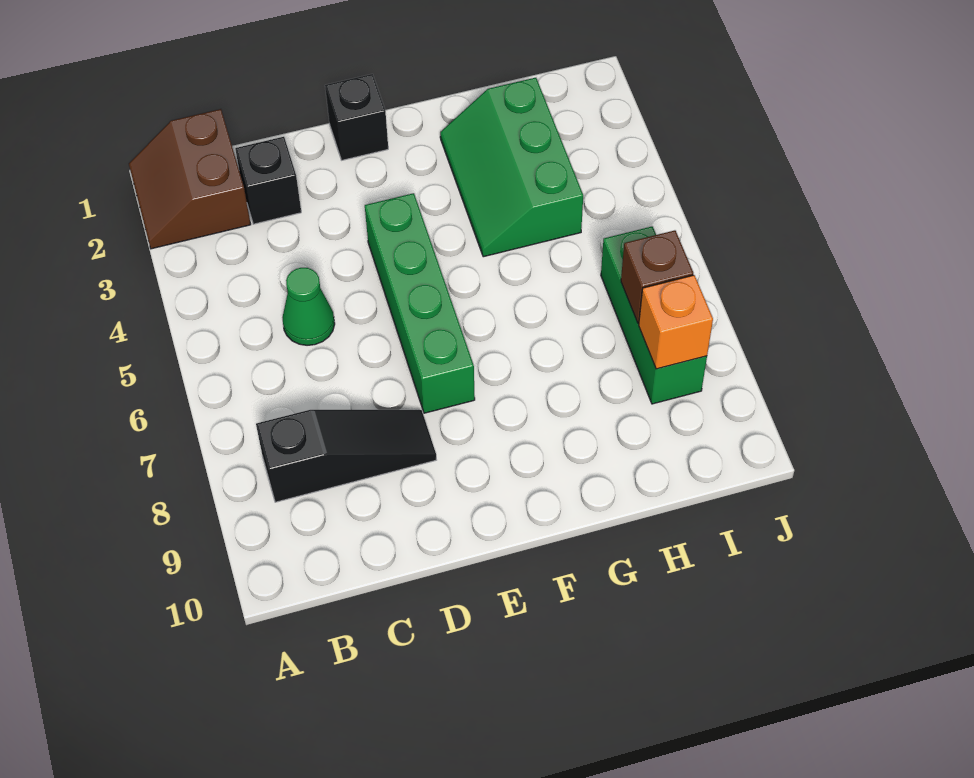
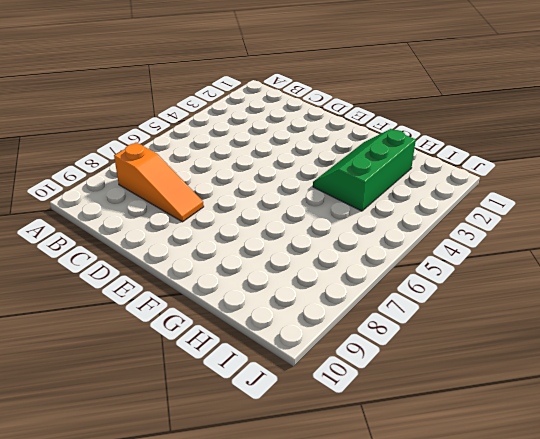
orange slope B8:D8 level 1 top B -> black slope B8:D8 level 1 top B
none -> brown slope A1:B2 level 1 top B
none -> black brick C2 level 1

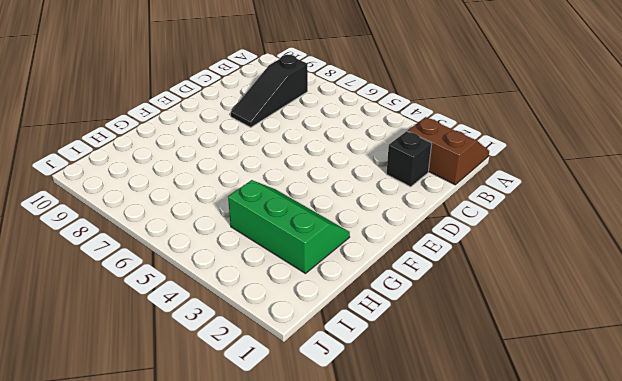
none -> green cone C5 level 1
none -> black brick E1 level 1

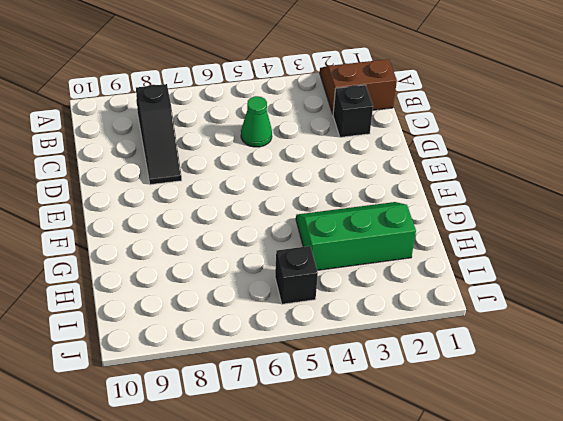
black brick I5 level 1 -> black brick E1 level 1
none -> green brick E4:E7 level 1
none -> green brick I6:I8 level 1

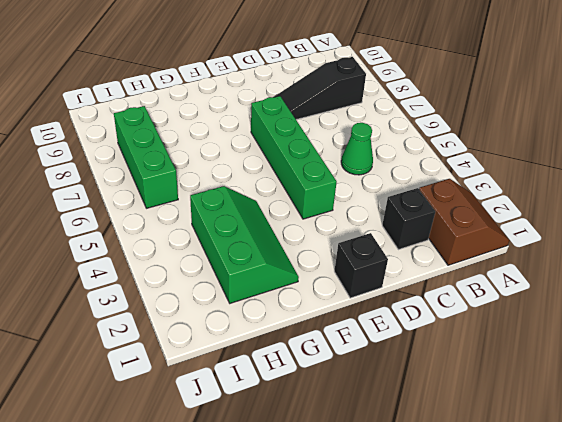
none -> brown brick I7 level 2
none -> orange brick I8 level 2

